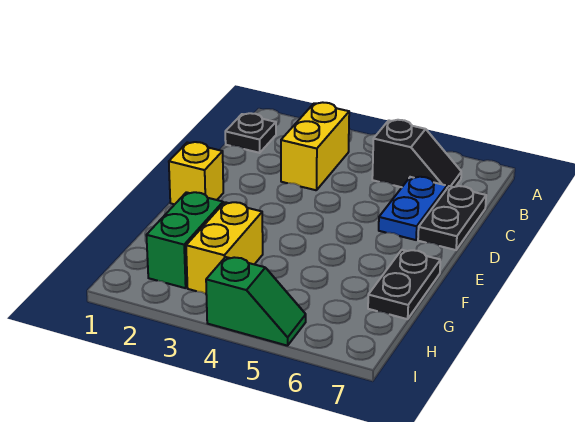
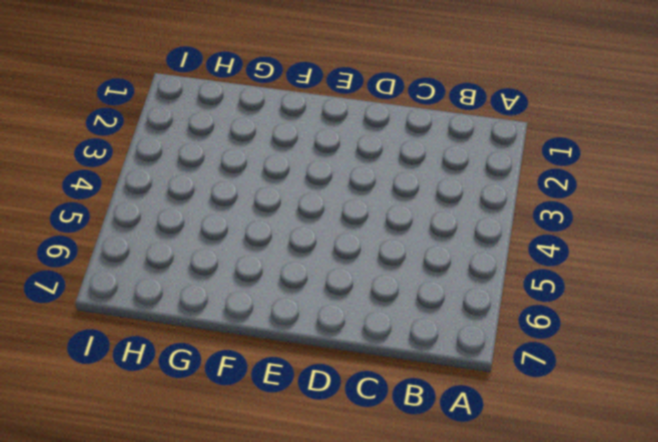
none -> black plate B1 level 1
none -> yellow brick B3:C3 level 1

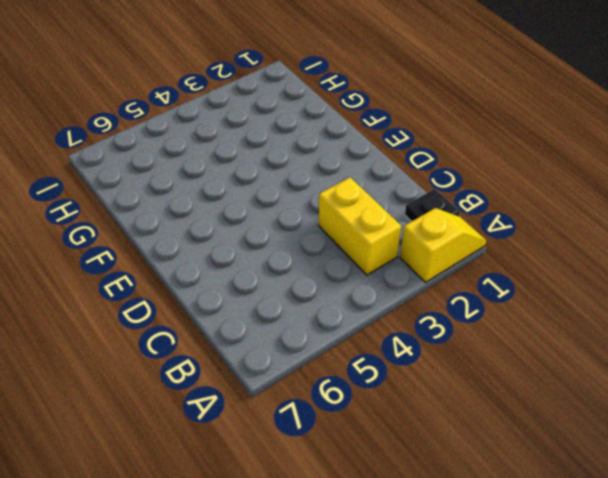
yellow slope A1:A2 level 1 top 2 -> none
none -> black slope B5:B6 level 1 top 5
none -> blue plate C6:D6 level 1

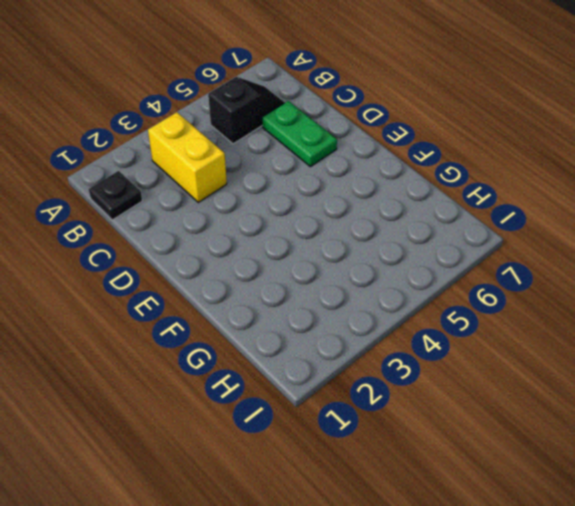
green plate C6:D6 level 1 -> blue plate C6:D6 level 1
none -> black plate C7:D7 level 1
none -> yellow brick E1 level 1

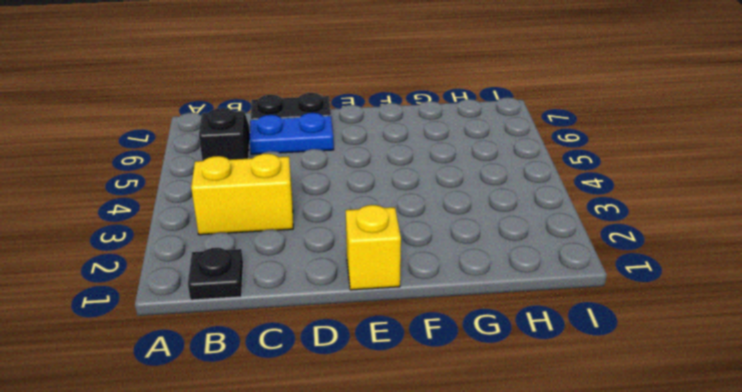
none -> black plate F7:G7 level 1
none -> green brick G2:H2 level 1

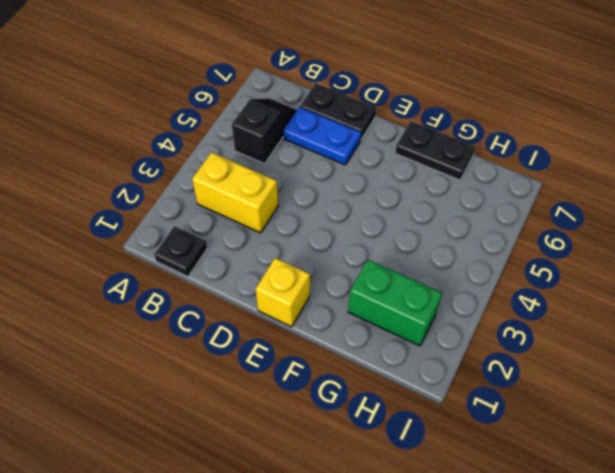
none -> yellow brick G3:H3 level 1
none -> green slope I4:I5 level 1 top 4

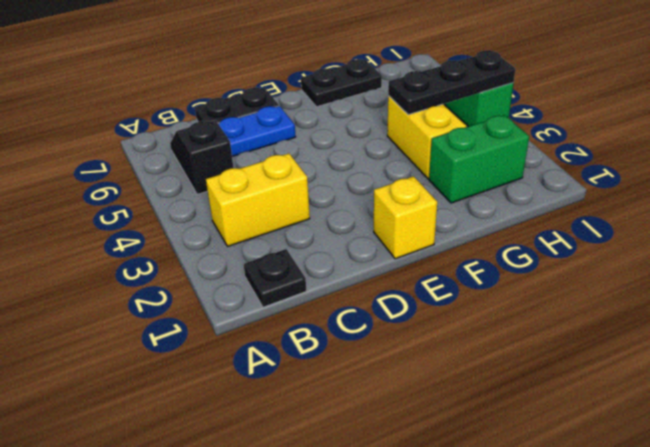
yellow brick G3:G4 level 1 -> yellow brick G3:H3 level 1
black plate G4:I4 level 2 -> none

